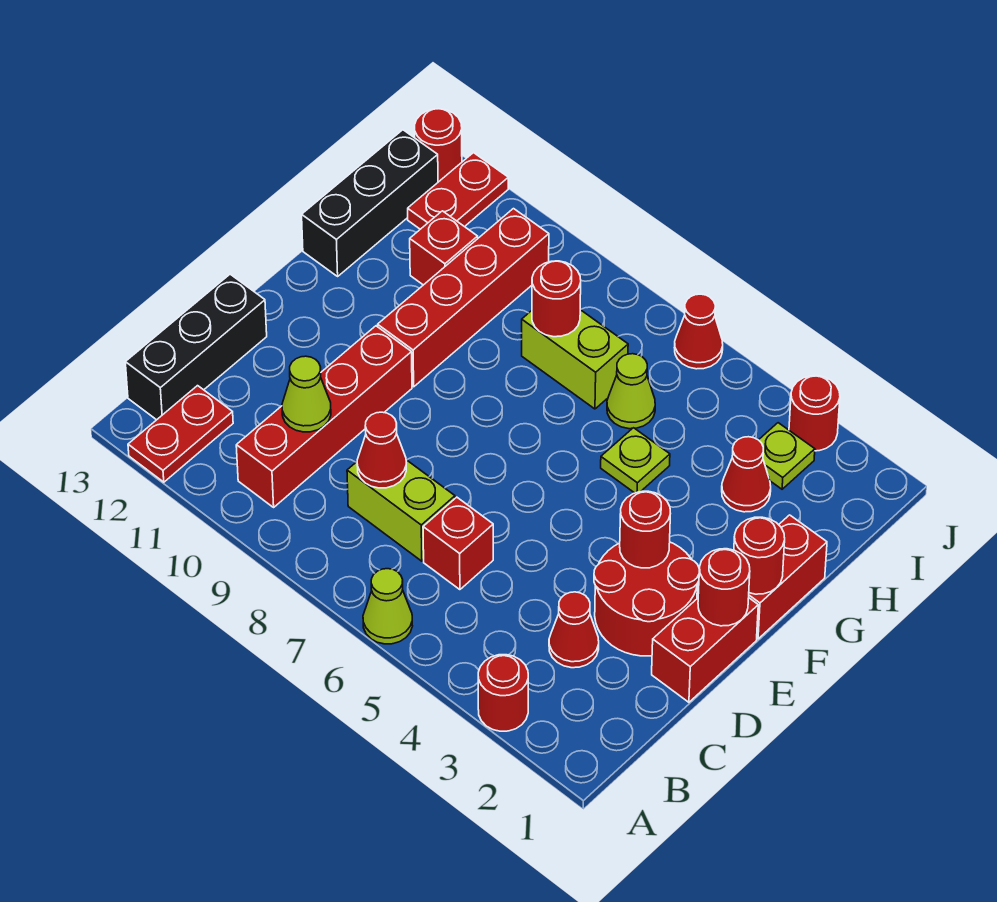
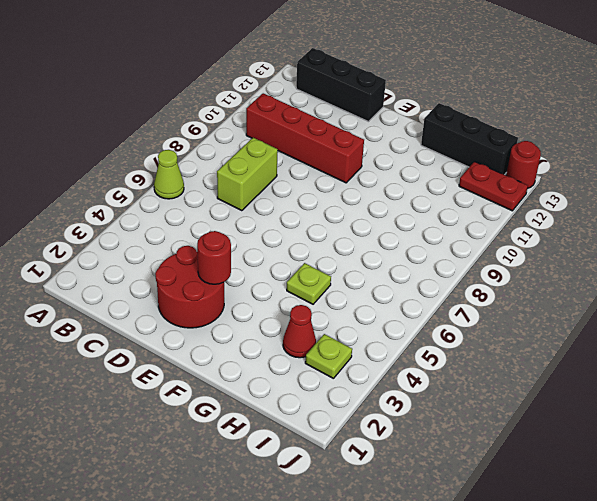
none -> red round brick A3 level 1
none -> red plate A12:B12 level 1
none -> red cone C3 level 1

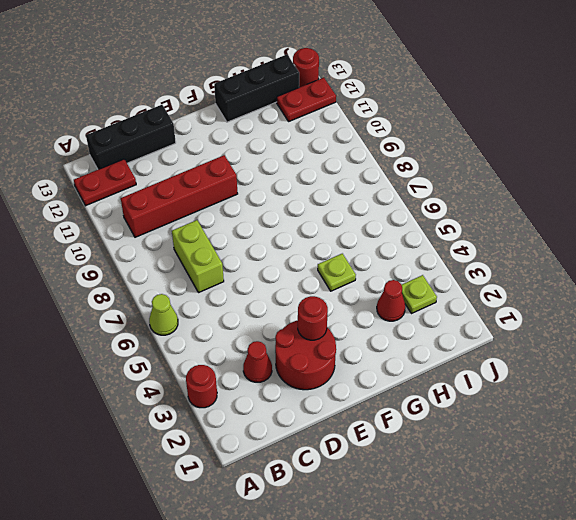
none -> red brick C6 level 1
none -> red brick D1:E1 level 1
none -> red brick F1:G1 level 1

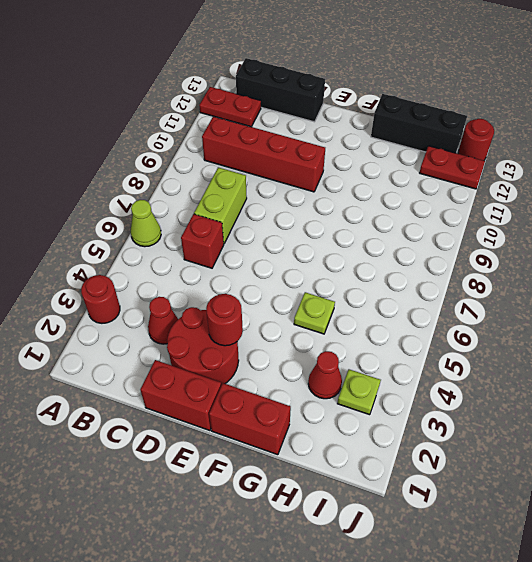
none -> red brick F10:I10 level 1
none -> lime cone H6 level 1
none -> lime brick H7:H8 level 1

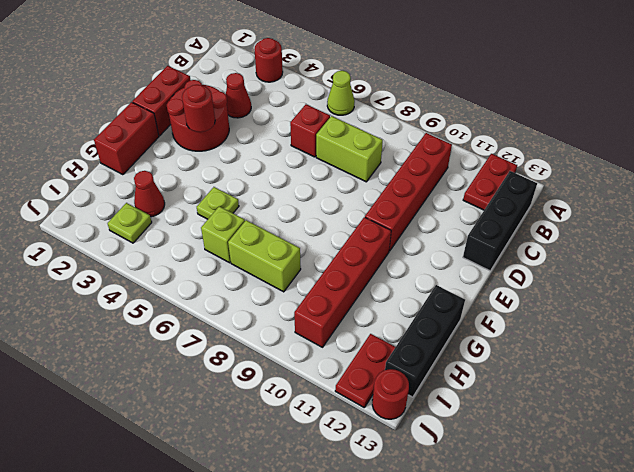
lime brick H6 level 1 -> lime cone H6 level 1
none -> red brick H11 level 1
none -> red round brick J3 level 1
none -> red cone J6 level 1

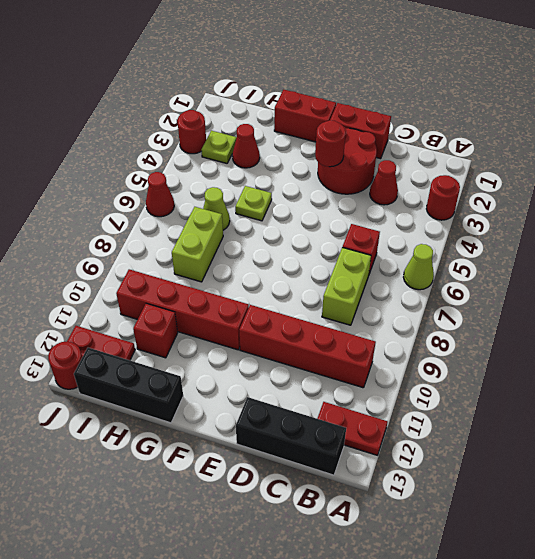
none -> red cone C8 level 2
none -> lime cone C10 level 2
none -> red round brick E1 level 2

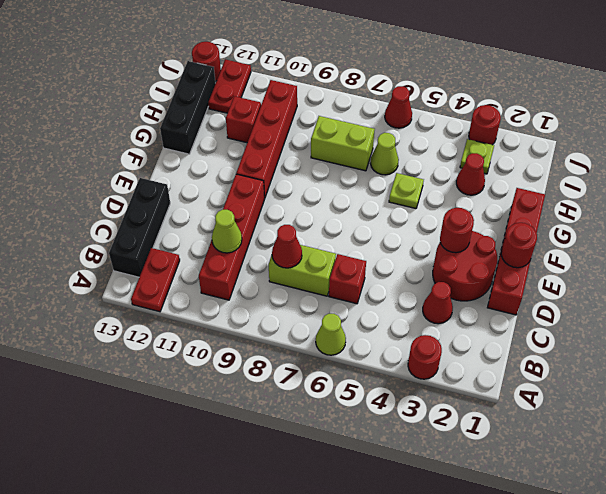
none -> red round brick F1 level 2
none -> red round brick H8 level 2

